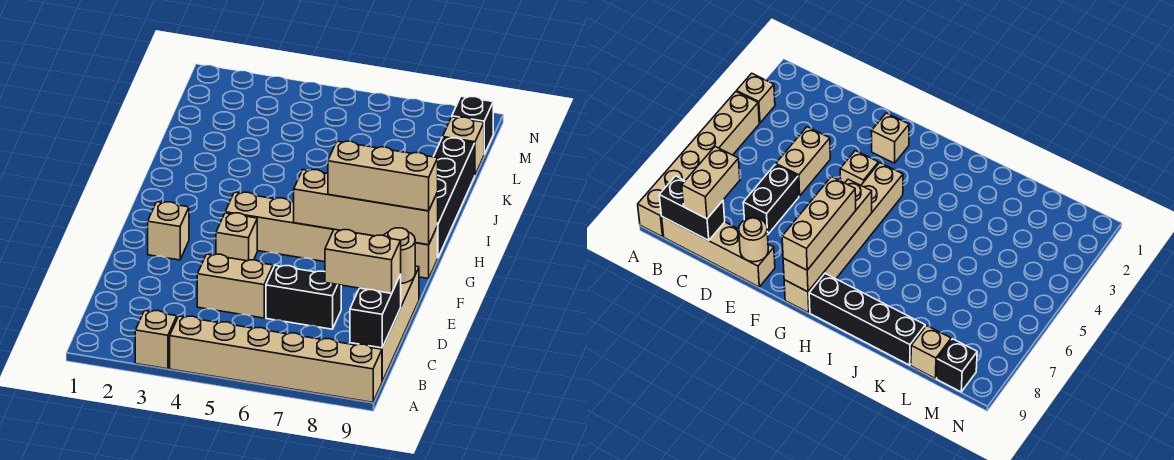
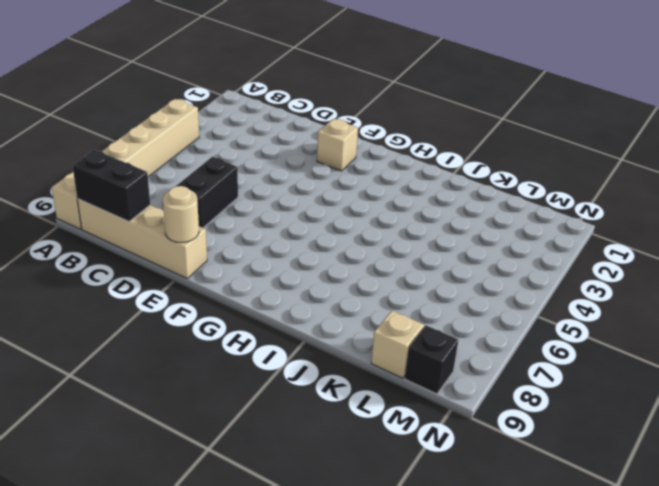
none -> tan brick A3 level 1
none -> tan brick D4:D5 level 1
none -> tan brick F4 level 1

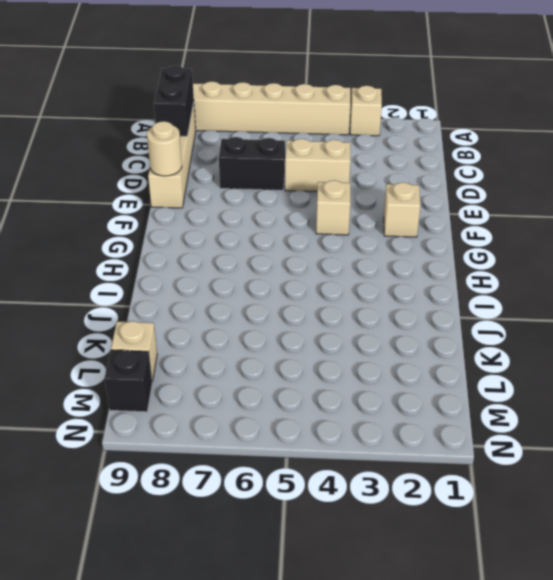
none -> tan brick G4:G9 level 1
none -> black brick H9:K9 level 1
none -> tan brick G6:G9 level 2

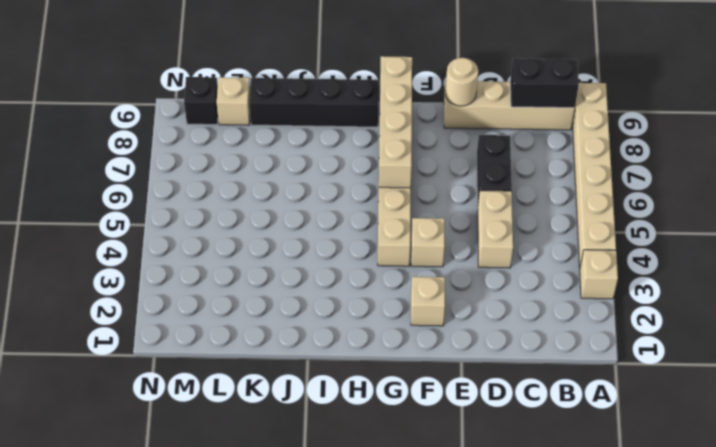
none -> tan brick C8:C9 level 3
none -> tan brick G7:G9 level 3

